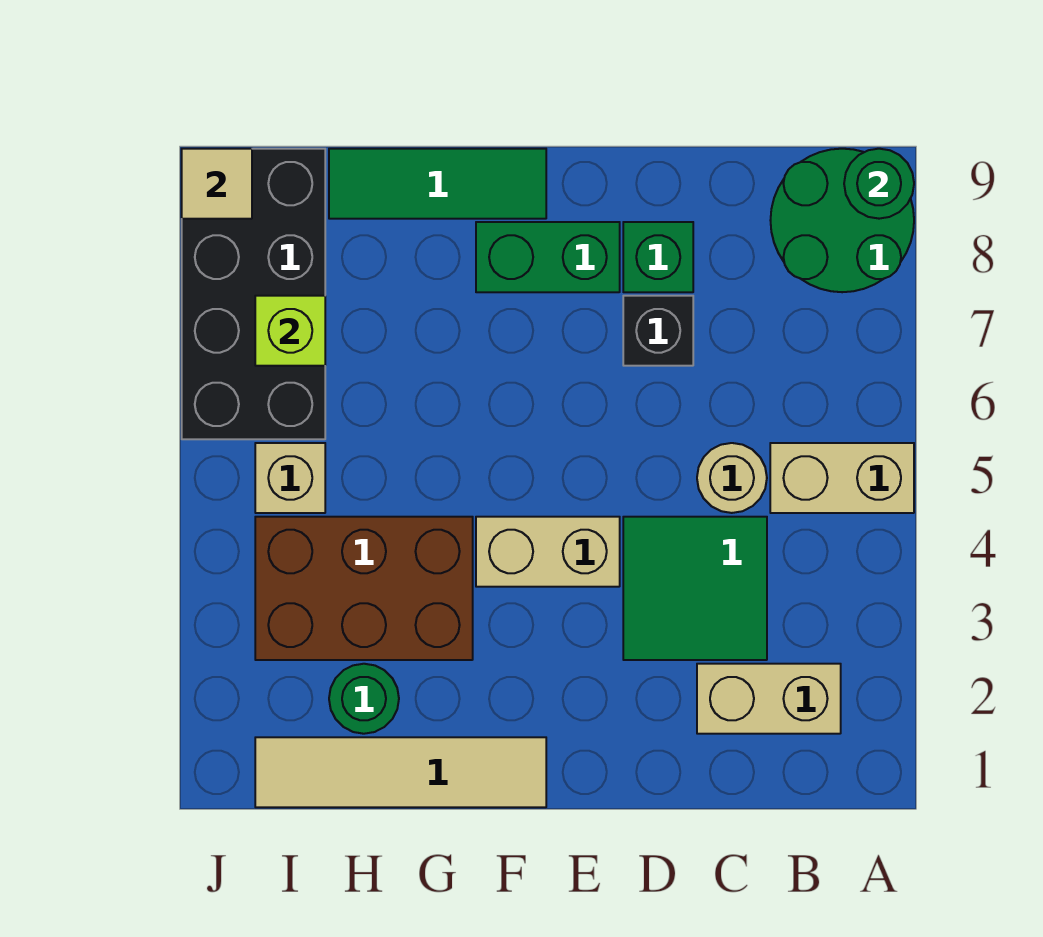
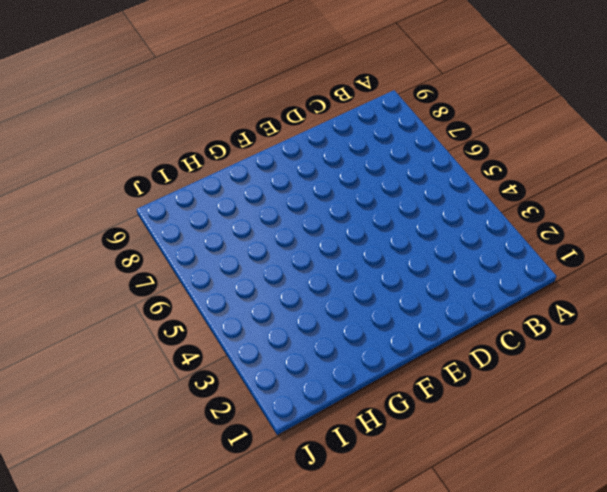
none -> tan brick A5:B5 level 1
none -> green round brick A8:B9 level 1
none -> tan brick B2:C2 level 1

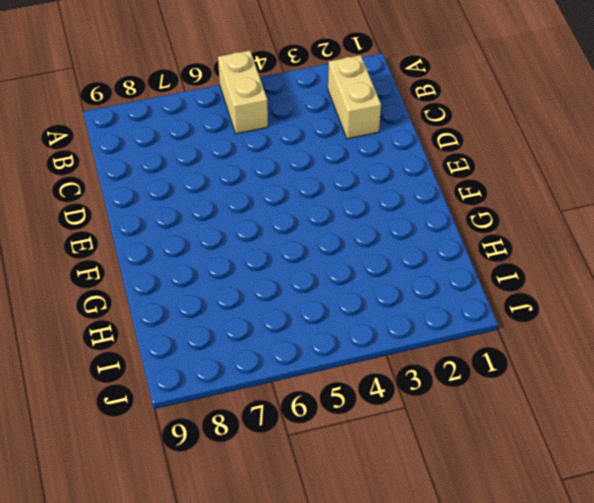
none -> green round brick A8:B9 level 1
none -> green tile C3:D4 level 1
none -> tan round brick C5 level 1

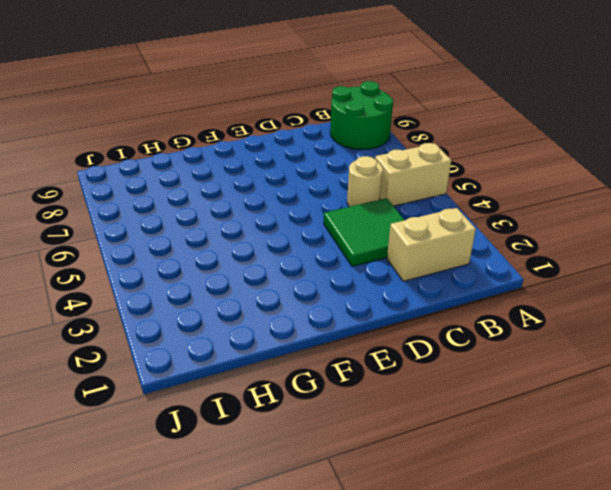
none -> black brick D7 level 1
none -> green brick D8 level 1
none -> tan brick E4:F4 level 1

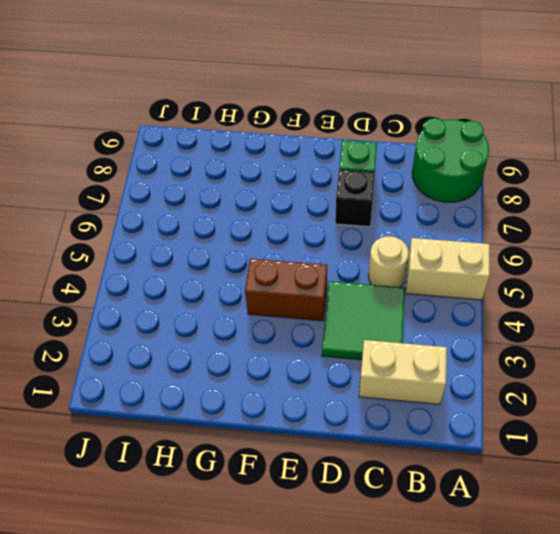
brown brick E4:F4 level 1 -> tan brick E4:F4 level 1
none -> green brick E8:F8 level 1
none -> tan tile F1:I1 level 1
none -> green tile F9:H9 level 1

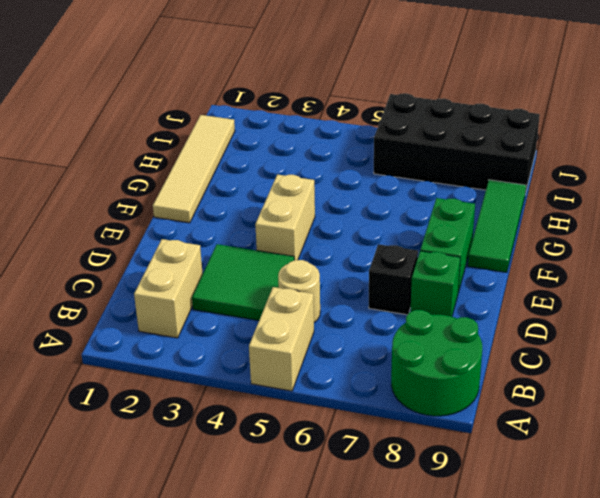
none -> brown brick G3:I4 level 1
none -> green round brick H2 level 1
none -> tan brick I5 level 1

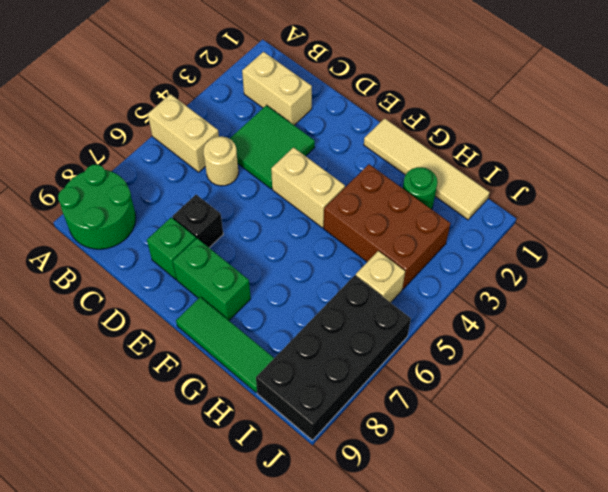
none -> green round brick A9 level 2
none -> lime brick I7 level 2
none -> tan tile J9 level 2

